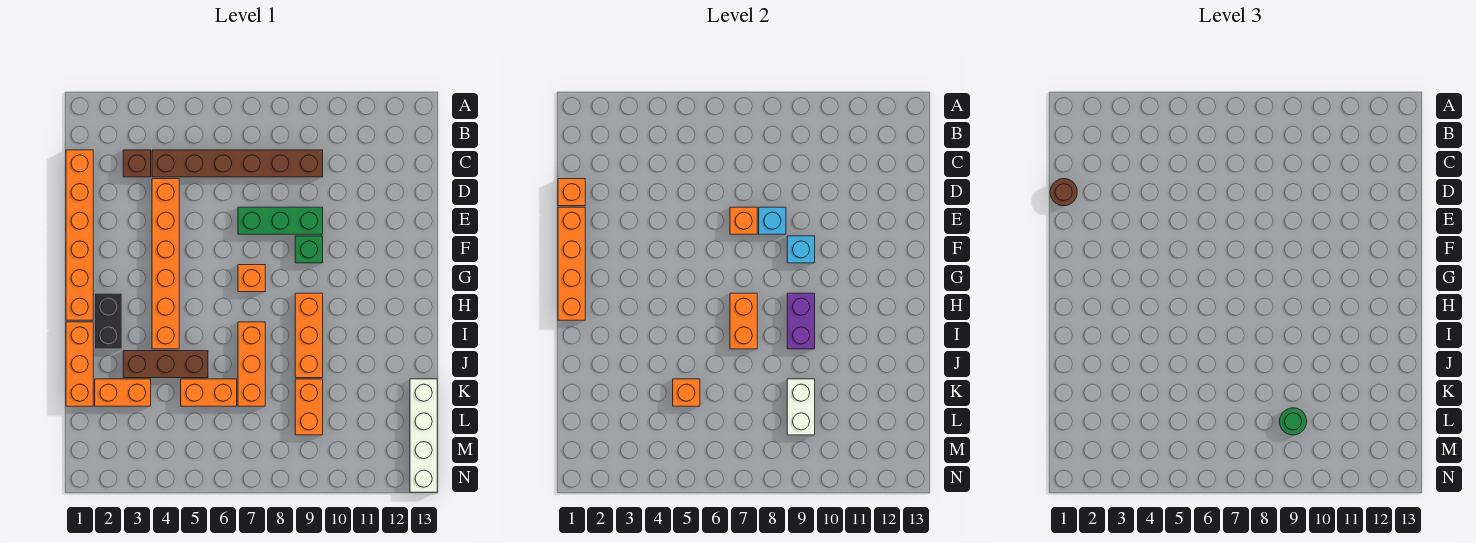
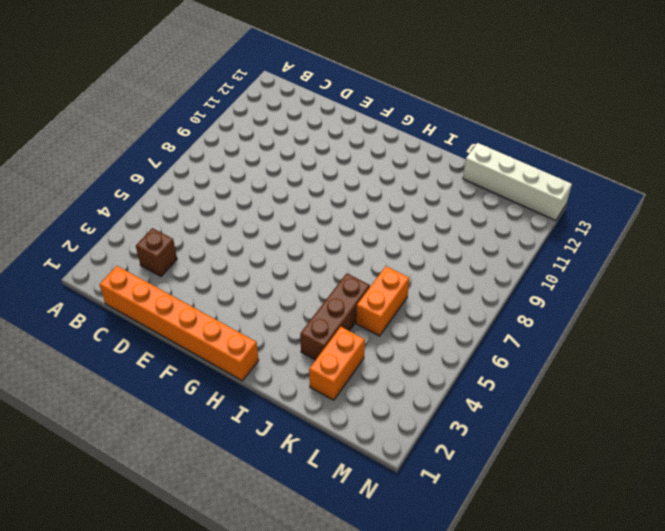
none -> brown brick C4:C9 level 1
none -> orange brick D4:I4 level 1
none -> green brick E7:E9 level 1

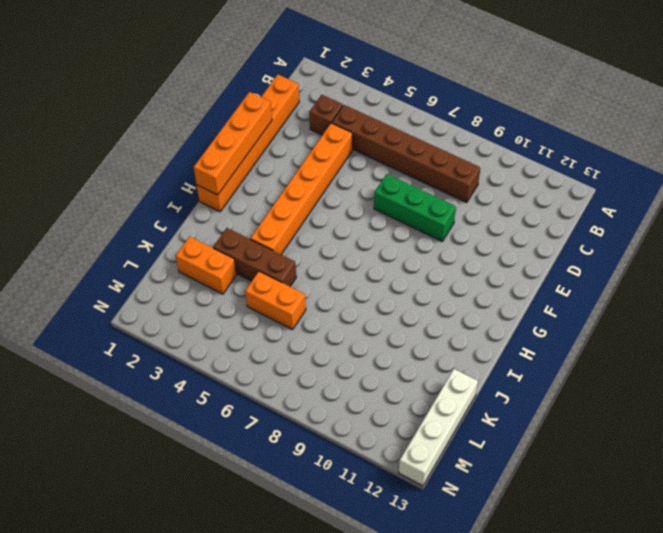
none -> green brick F9 level 1
none -> orange brick G7 level 1
none -> black brick H2:I2 level 1

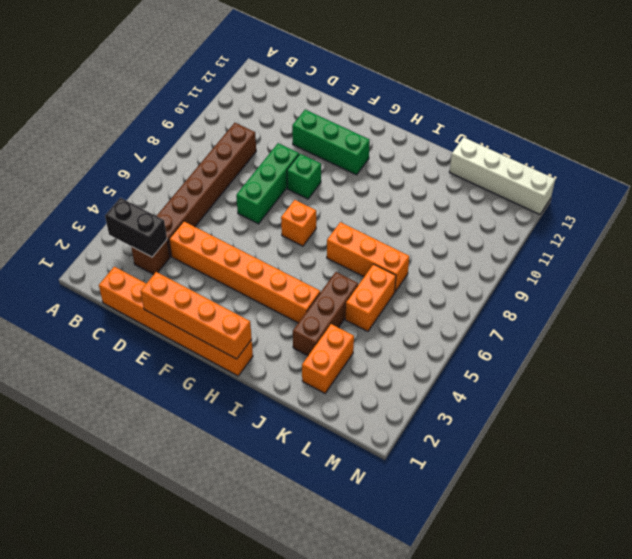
black brick B3:C3 level 2 -> black brick H2:I2 level 1
green brick E11:G11 level 1 -> none
none -> orange brick H9:J9 level 1
none -> orange brick I1:K1 level 1
none -> orange brick K9:L9 level 1

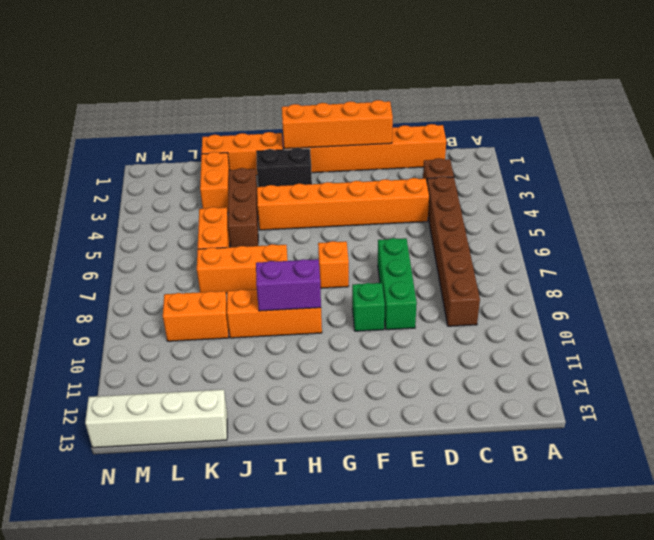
none -> orange brick D1 level 2
none -> orange brick E7 level 2
none -> cyan brick E8 level 2

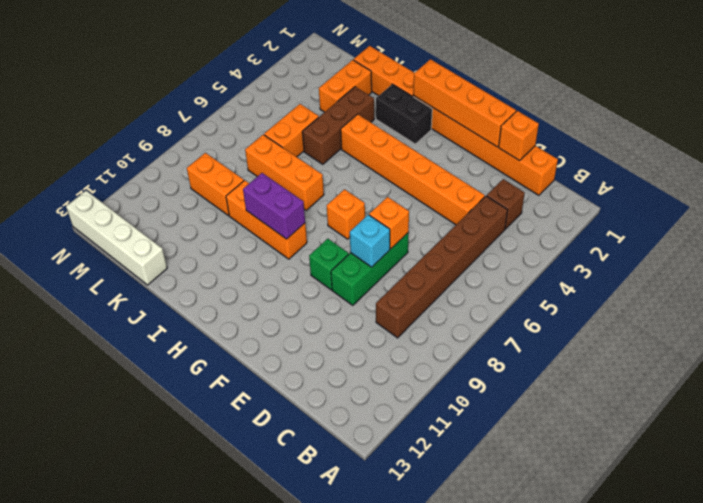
none -> cyan brick F9 level 2
none -> orange brick H7:I7 level 2
none -> orange brick K5 level 2

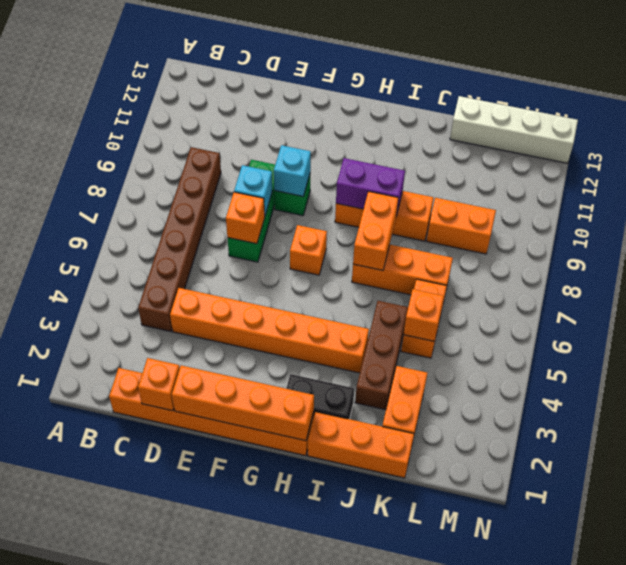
orange brick I7:I8 level 2 -> orange brick H7:I7 level 2
none -> brown brick C3 level 1
none -> white brick K9:L9 level 2
none -> brown round brick D1 level 3

